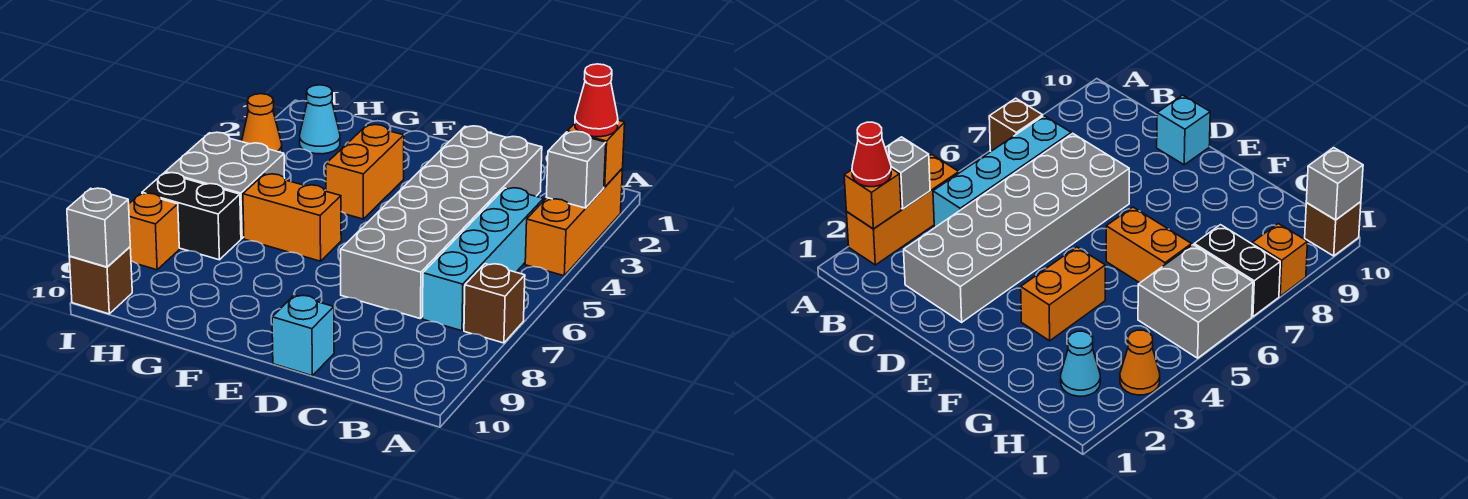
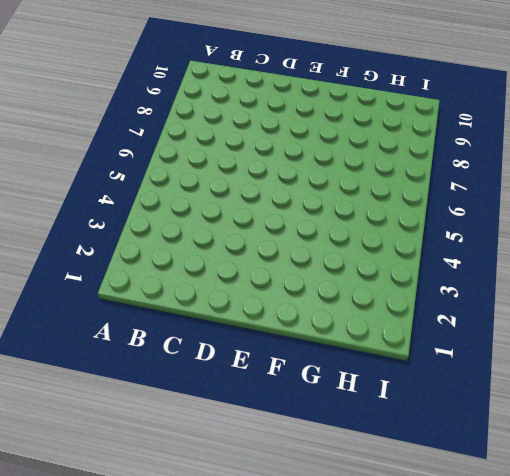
none -> orange brick A2:A4 level 1
none -> brown brick A7 level 1
none -> cyan brick B4:B7 level 1

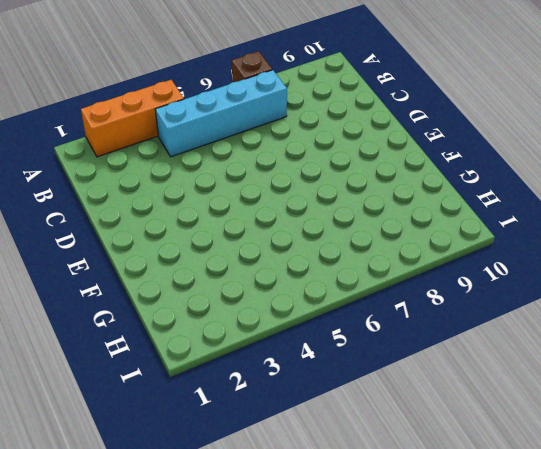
none -> grey brick C2:D7 level 1
none -> cyan brick D10 level 1
none -> orange brick F3:F4 level 1

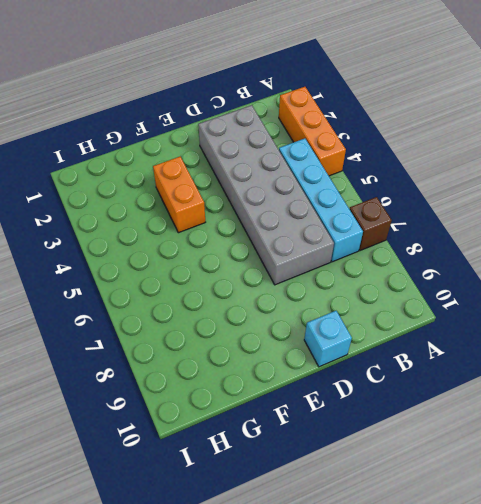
none -> orange brick F6:G6 level 1
none -> cyan cone H2 level 1
none -> grey brick H5:I6 level 1

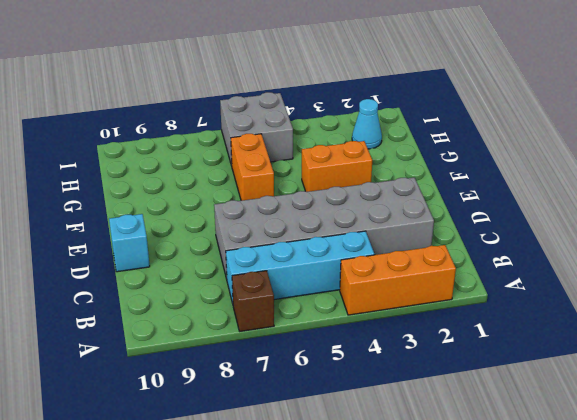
none -> black brick H7:I7 level 1
none -> orange cone I3 level 1
none -> orange brick I8 level 1

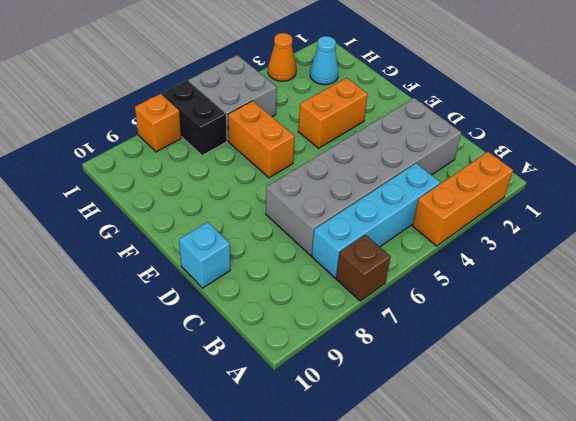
none -> brown brick I10 level 1
none -> orange brick A2 level 2
none -> grey brick A3 level 2

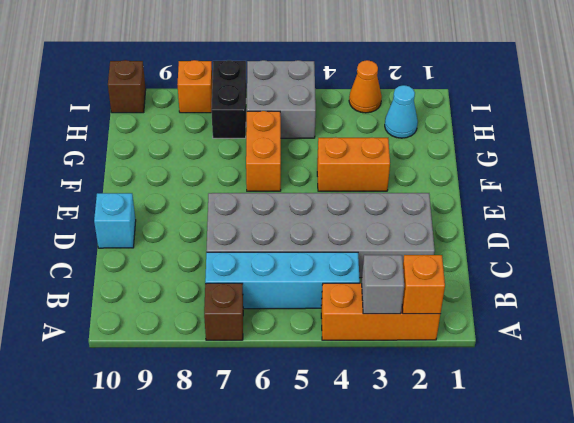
none -> grey brick I10 level 2
none -> red cone A2 level 3

